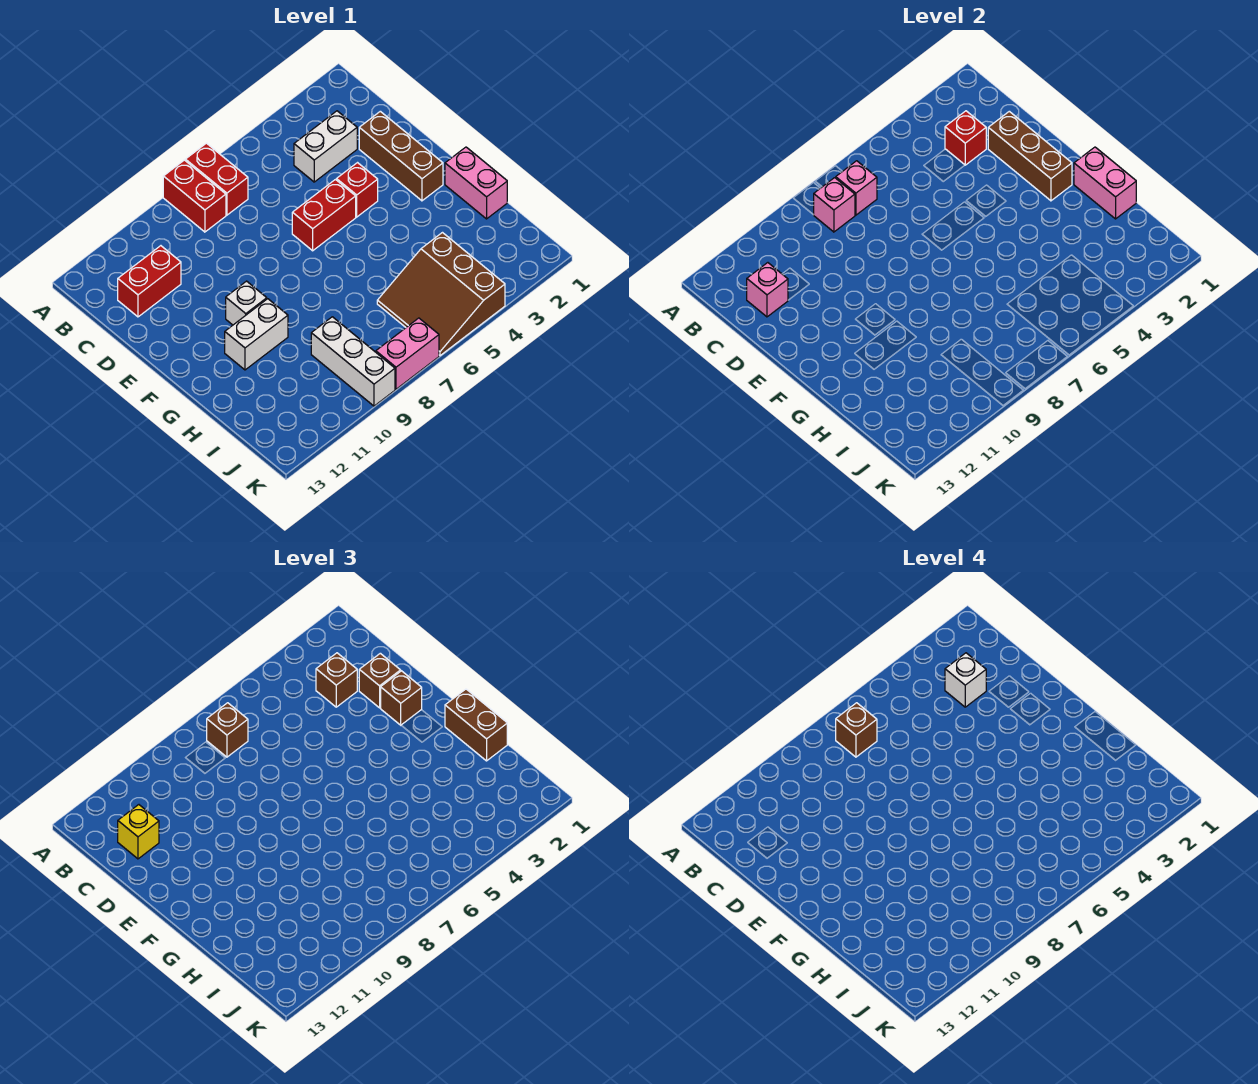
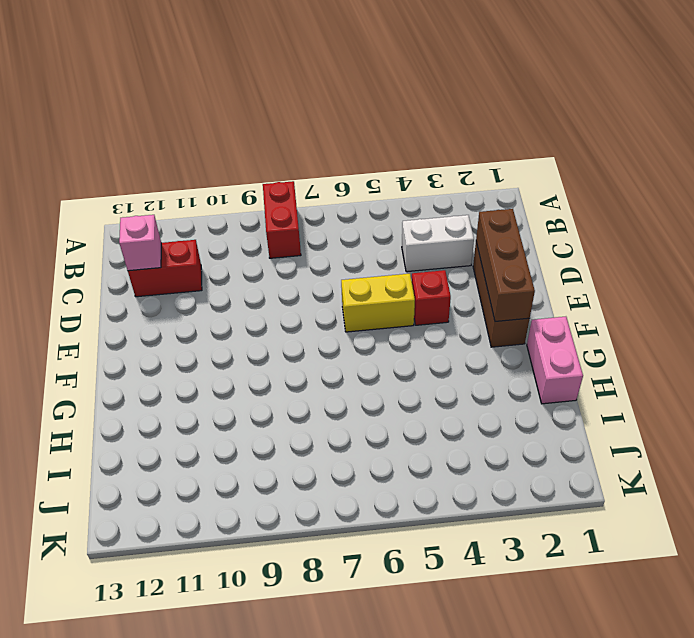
yellow brick E5:E6 level 1 -> red brick E5:E6 level 1
none -> red brick A7:B7 level 1
none -> white brick F10 level 1
none -> white brick G10:G11 level 1

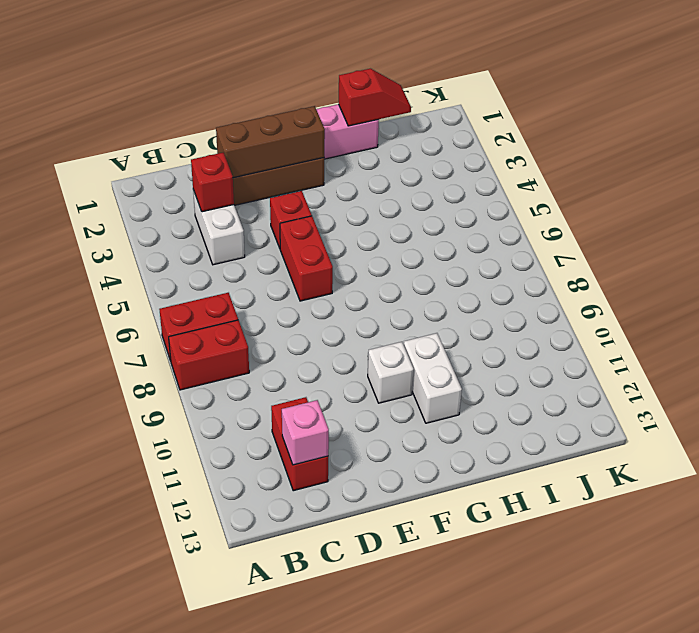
red slope H1:I1 level 2 top H -> pink brick G1:H1 level 2
none -> brown slope I4:K6 level 1 top 4
none -> white brick I9:K9 level 1
none -> pink brick K7:K8 level 1

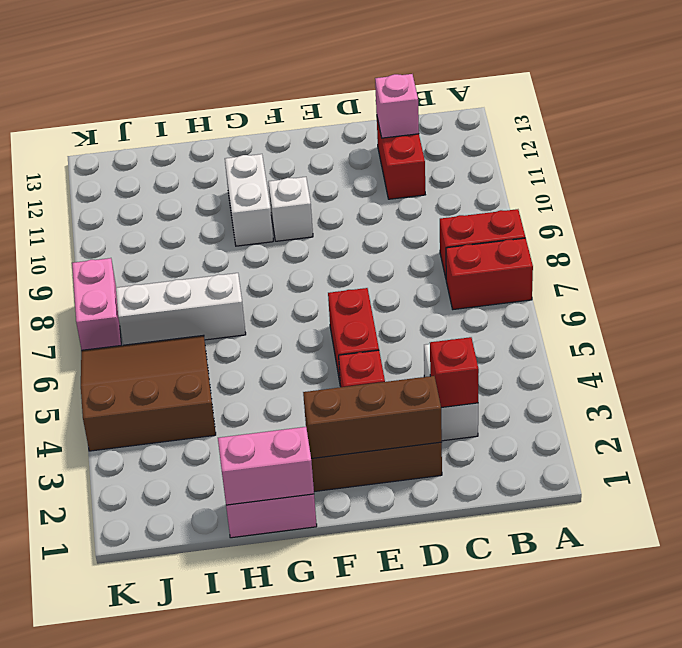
white brick H7:J7 level 1 -> white brick I9:K9 level 1
none -> pink brick B7 level 2
none -> pink brick B8 level 2
none -> brown brick B7 level 3

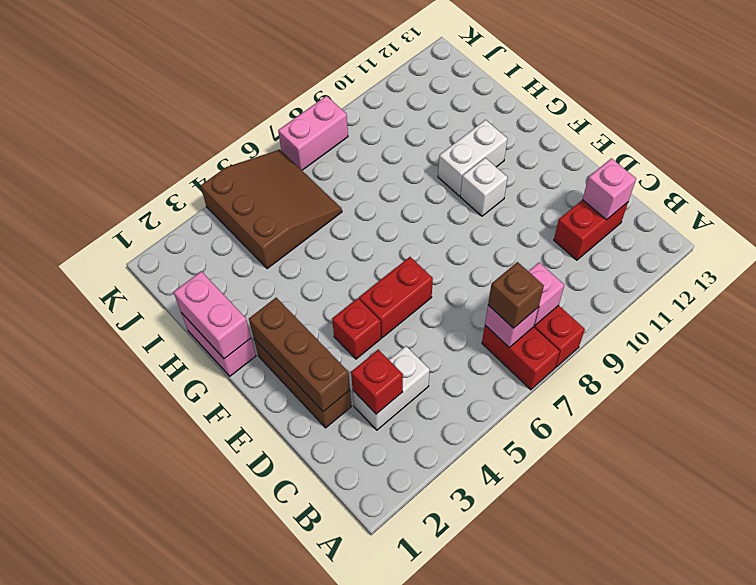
none -> white brick I9:K9 level 1
none -> brown brick C3 level 3
none -> yellow brick C12 level 3

